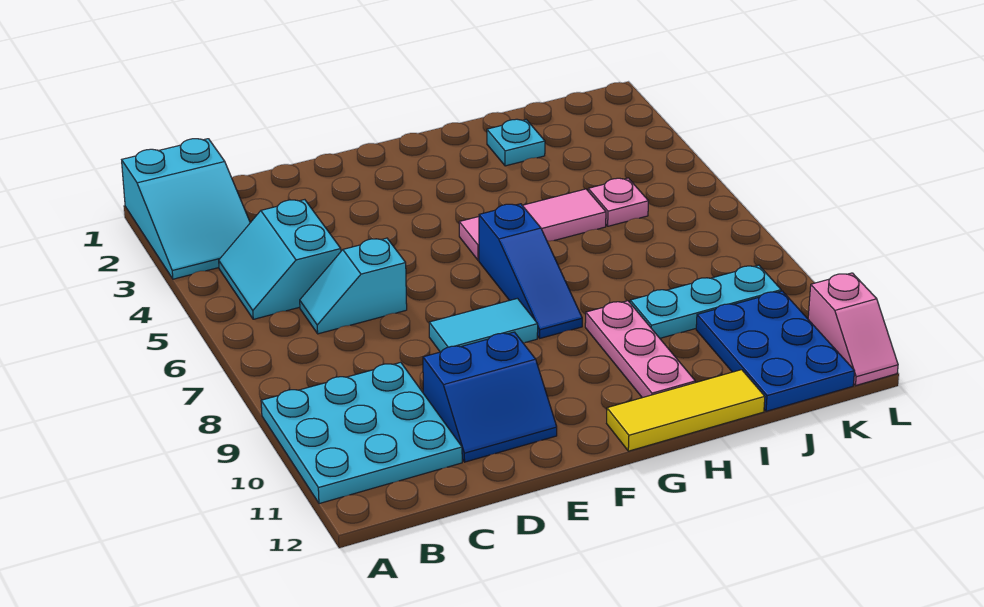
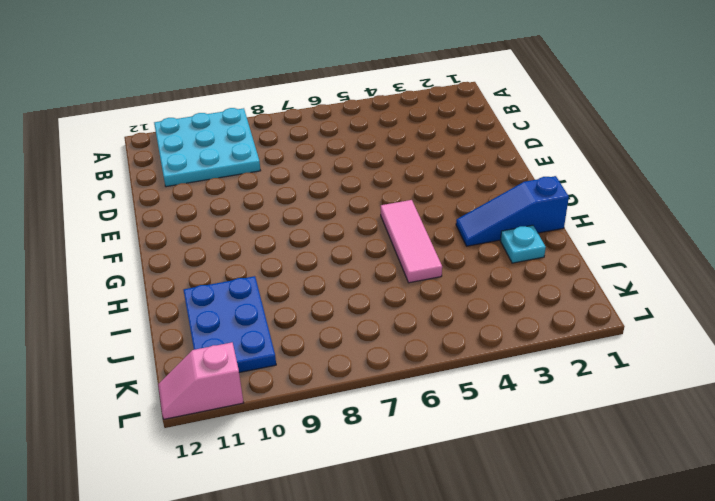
blue slope H1:H3 level 1 top 1 -> blue slope G6:G8 level 1 top 6
blue plate I10:K11 level 1 -> blue plate J10:K12 level 1
none -> cyan slope A1:B3 level 1 top 1
none -> cyan slope B4:C5 level 1 top C
none -> cyan slope C6:D6 level 1 top D

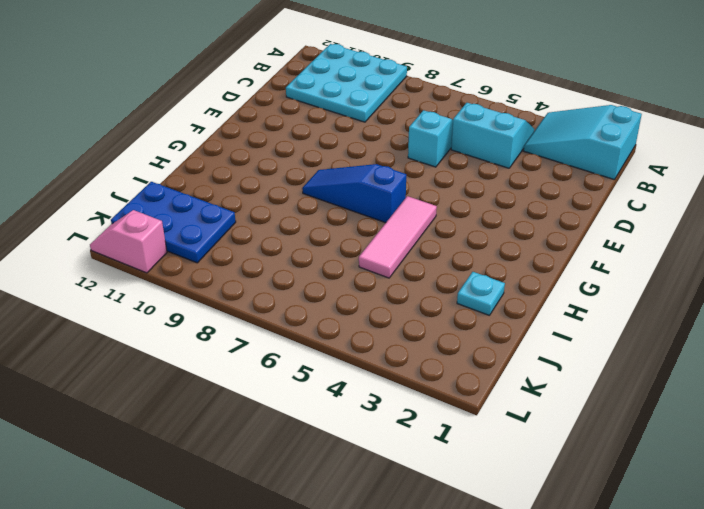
none -> blue slope D10:E11 level 1 top 10
none -> cyan tile E8:F8 level 1
none -> yellow tile G12:I12 level 1

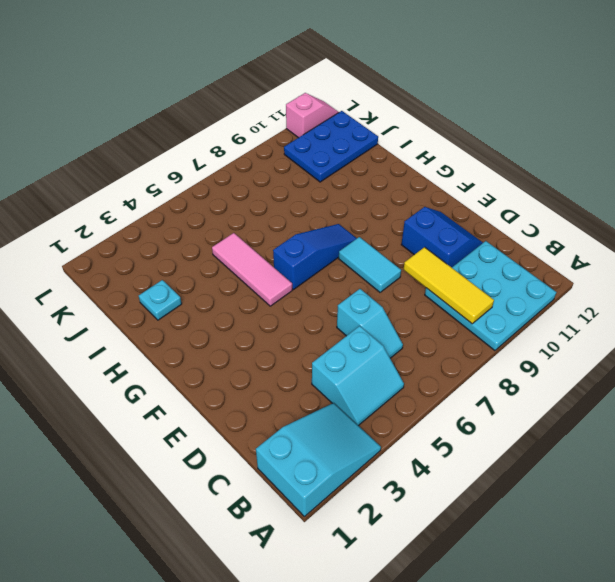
yellow tile B9:D9 level 2 -> yellow tile G12:I12 level 1
none -> pink plate H9:H11 level 1
none -> cyan plate I9:K9 level 1
none -> pink plate J5 level 1

